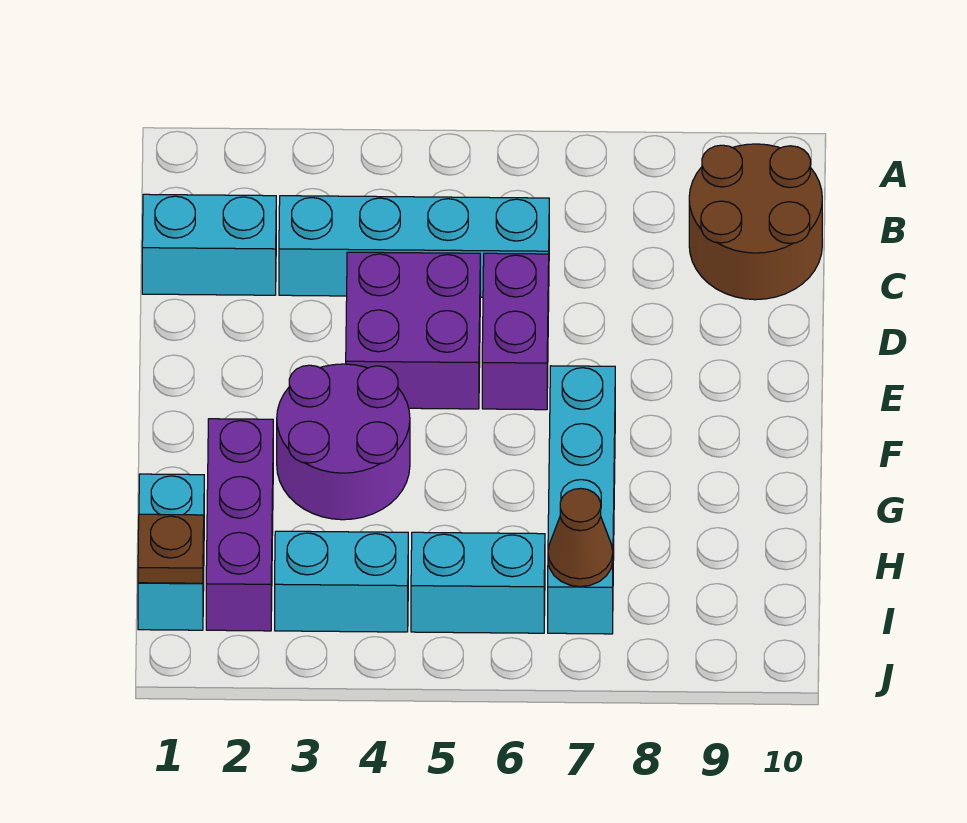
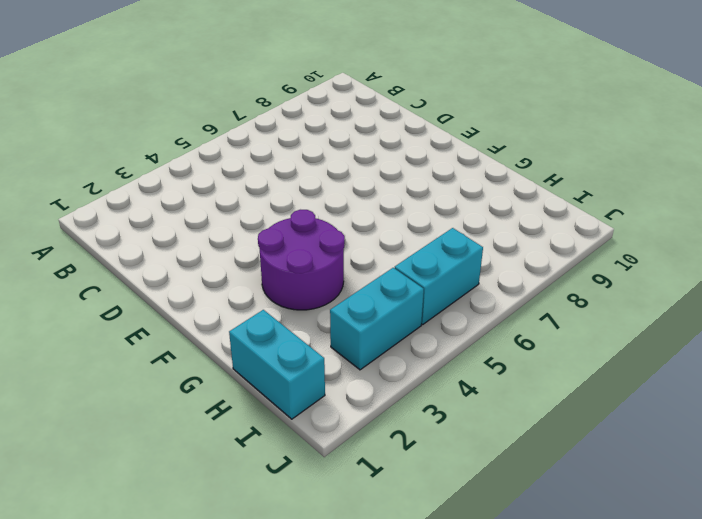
none -> brown round brick B9:C10 level 1
none -> cyan brick C1:C2 level 1
none -> cyan brick C3:C6 level 1

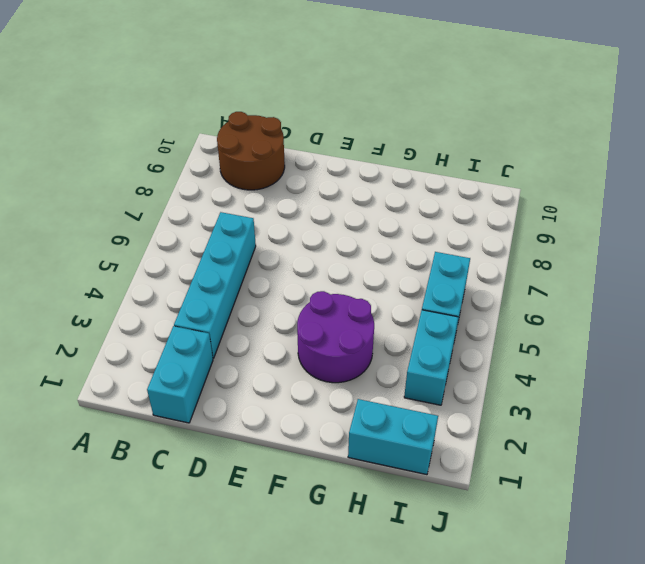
none -> purple brick D4:E5 level 1
none -> purple brick D6:E6 level 1
none -> cyan brick F7:I7 level 1

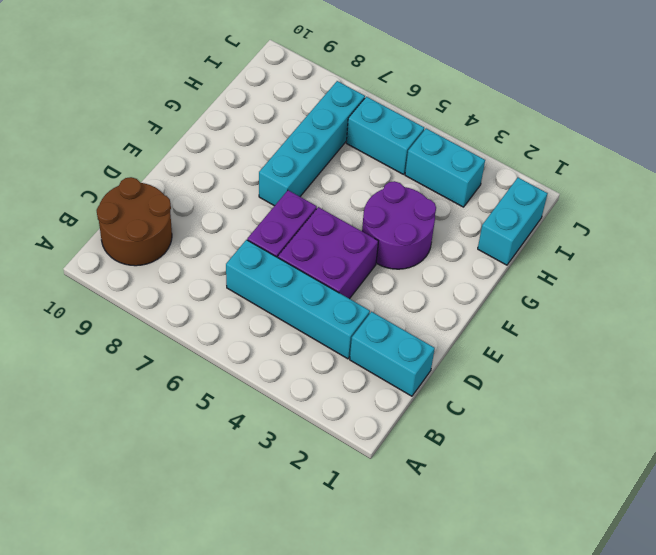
none -> purple brick G2:I2 level 1
none -> brown plate I1 level 2
none -> brown cone I7 level 2

